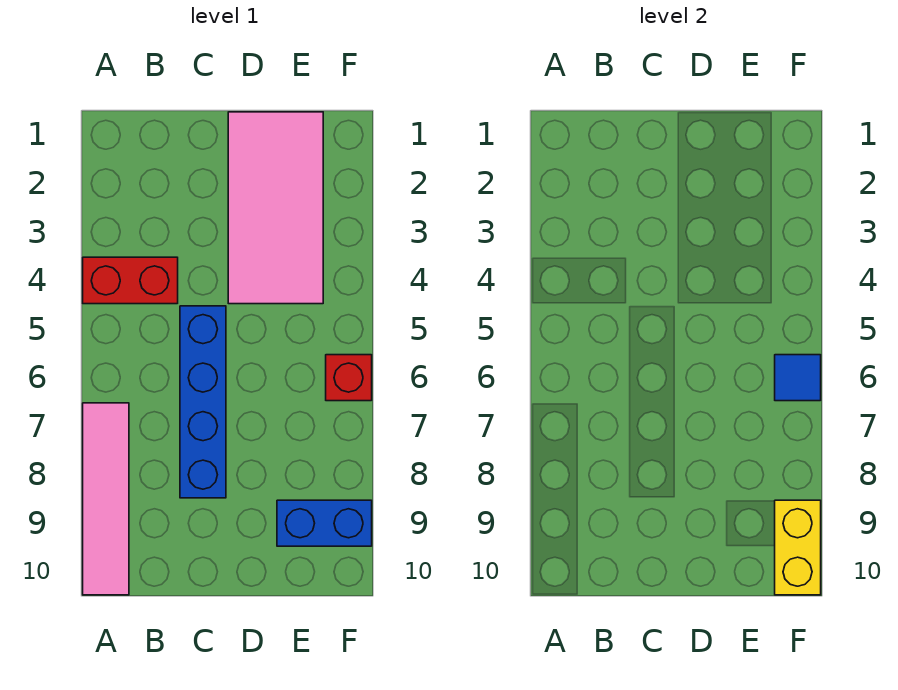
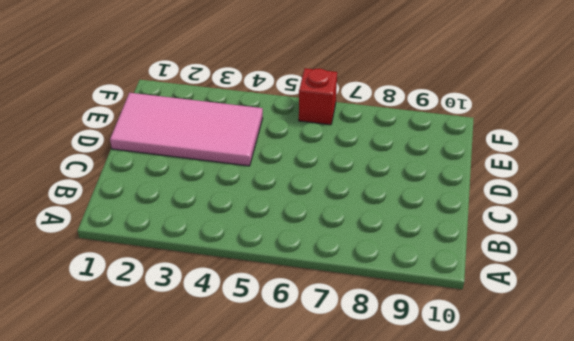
none -> red brick A4:B4 level 1
none -> pink tile A7:A10 level 1

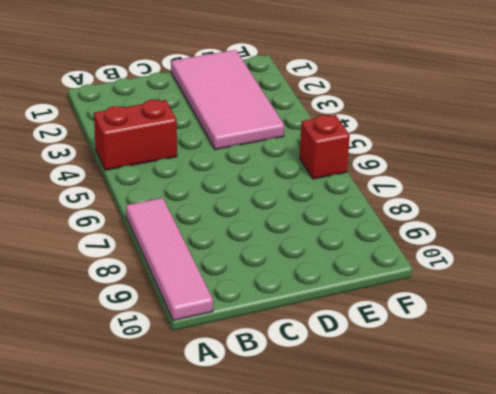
none -> blue brick C5:C8 level 1
none -> blue brick E9:F9 level 1

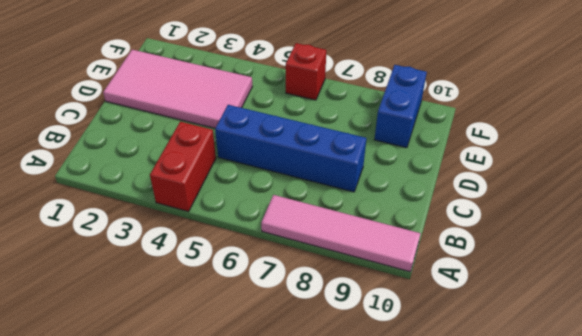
none -> blue tile F6 level 2
none -> yellow brick F9:F10 level 2

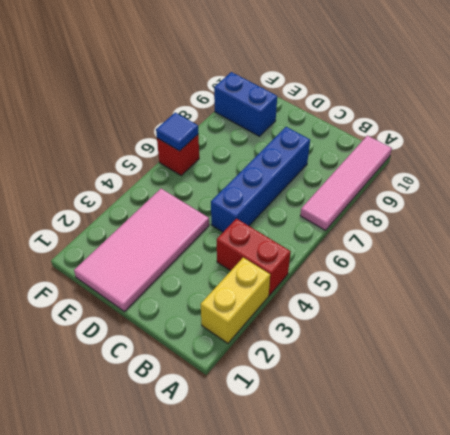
yellow brick A2:A3 level 1 -> yellow brick F9:F10 level 2

